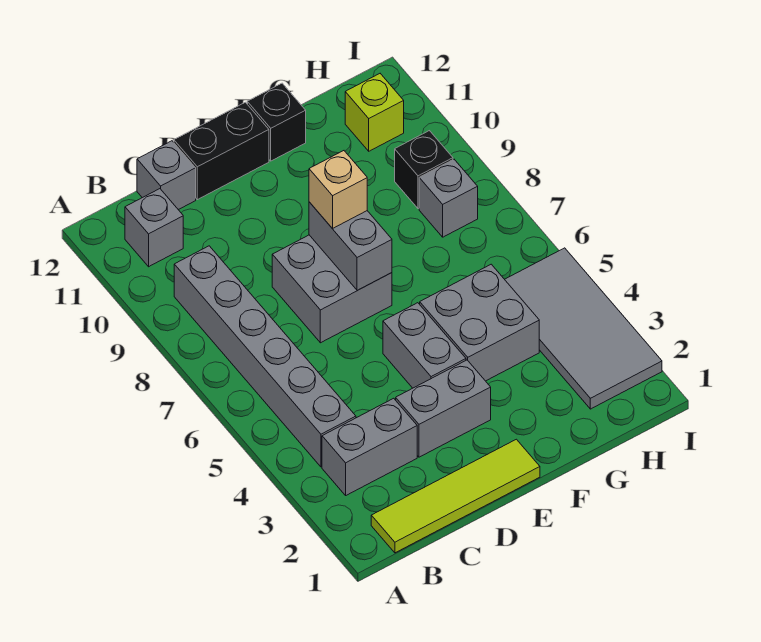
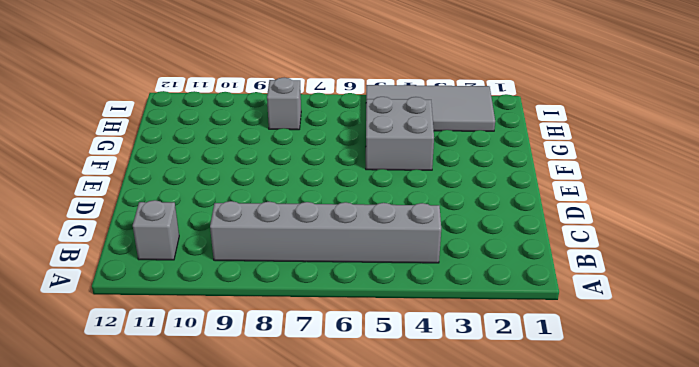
none -> lime tile B1:E1 level 1
none -> grey brick B3:C3 level 1
none -> grey brick C12 level 1

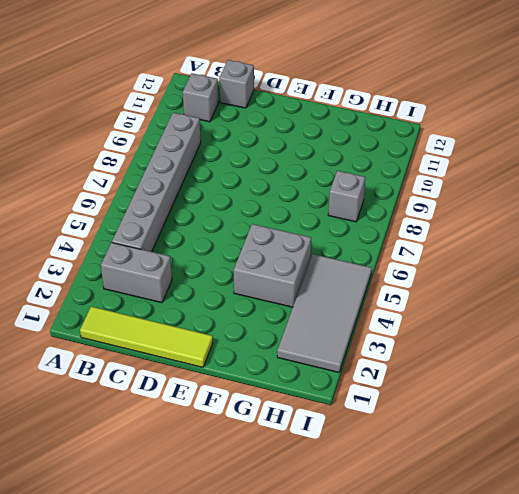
none -> grey brick D3:E3 level 1
none -> grey brick D7:E8 level 1
none -> black brick D12:E12 level 1

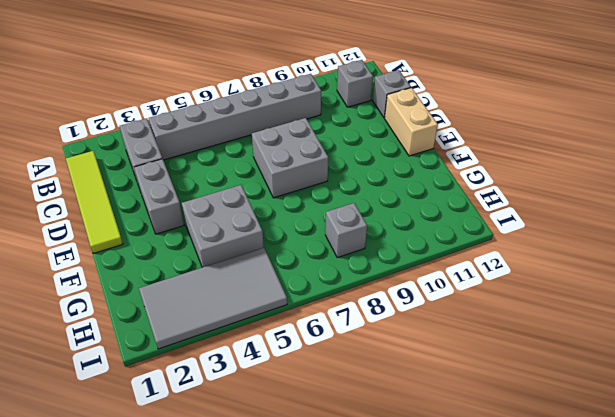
tan brick D12:E12 level 1 -> black brick D12:E12 level 1
none -> grey brick E4:E5 level 1
none -> black brick F12 level 1
none -> black brick H9 level 1

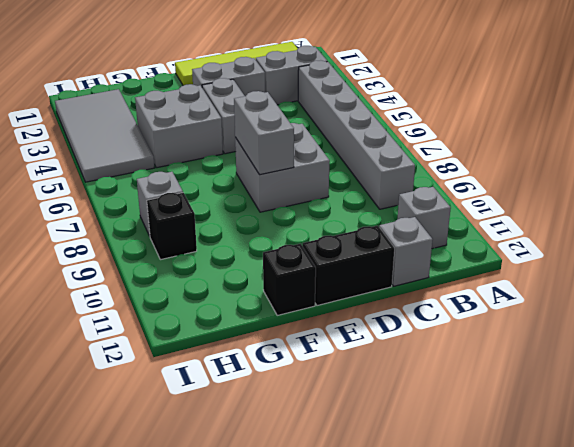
none -> lime brick H11 level 1
none -> tan brick E8 level 3

